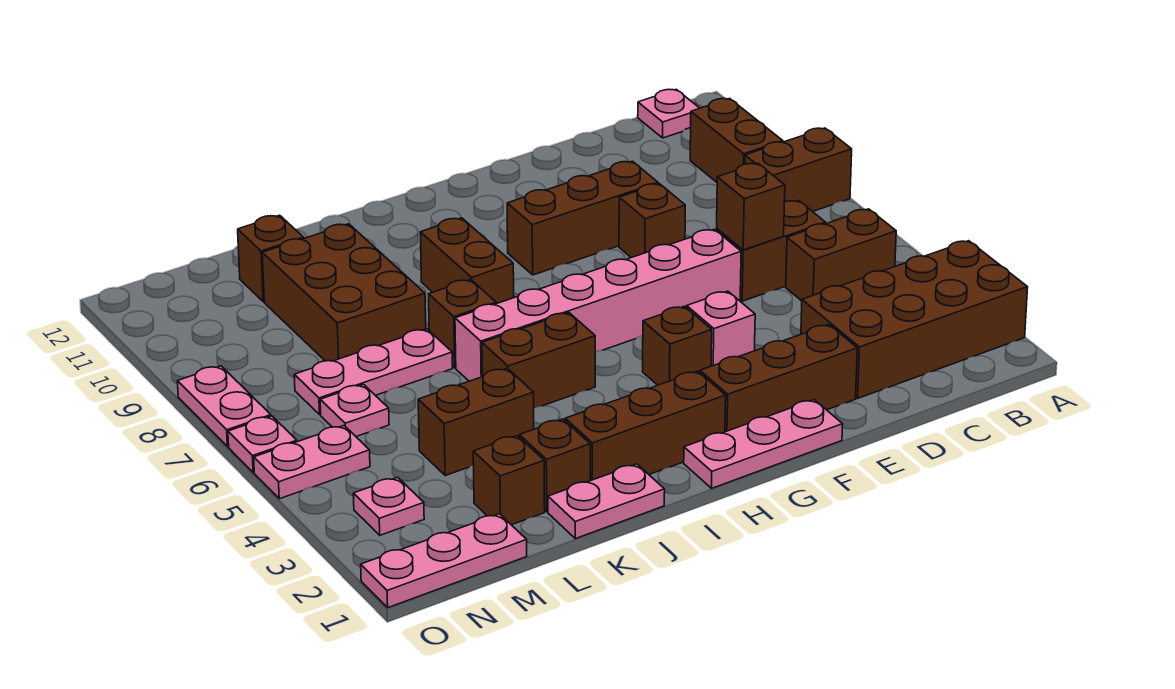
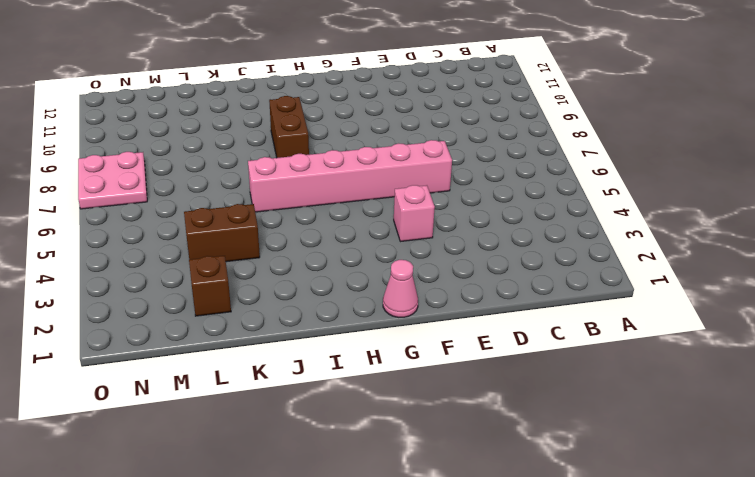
pink cone G1 level 1 -> pink plate F1:H1 level 1
pink plate N7:O8 level 1 -> pink plate O7:O8 level 1
none -> brown brick A2:D3 level 1
none -> brown brick A8:B8 level 1
none -> brown brick B5:C5 level 1
none -> brown brick B9:B10 level 1

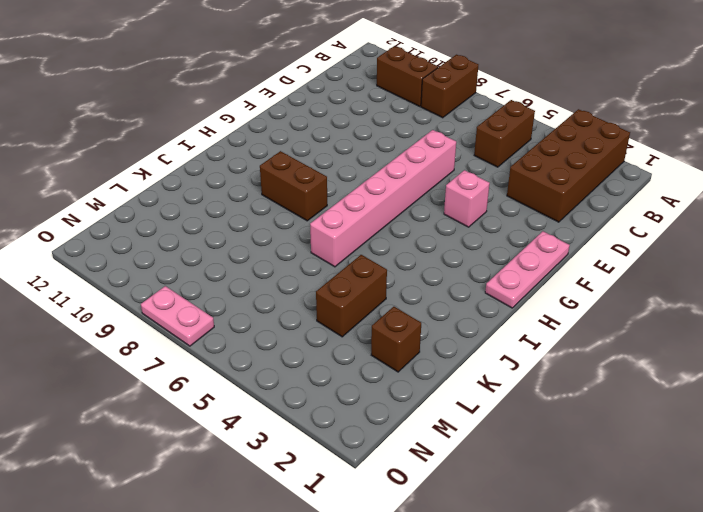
none -> pink plate B12 level 1
none -> brown brick C6:D6 level 1
none -> brown brick E2:G2 level 1
none -> brown brick E8 level 1

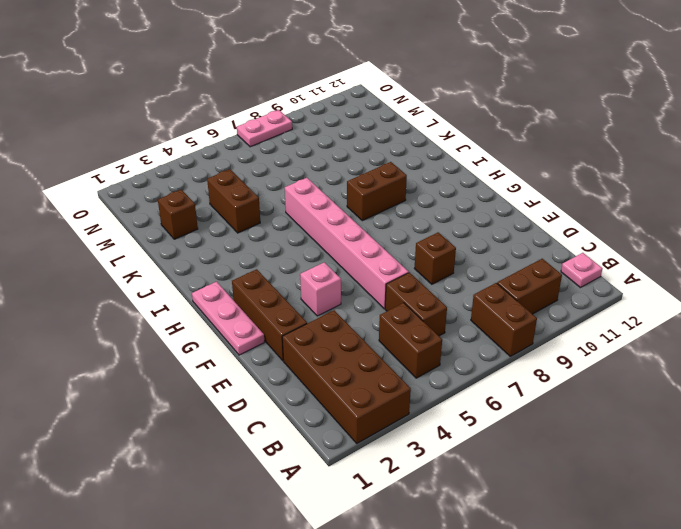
none -> brown brick E9:G9 level 1
none -> brown brick G4 level 1
none -> brown brick H2:J2 level 1
none -> brown brick I5:J5 level 1

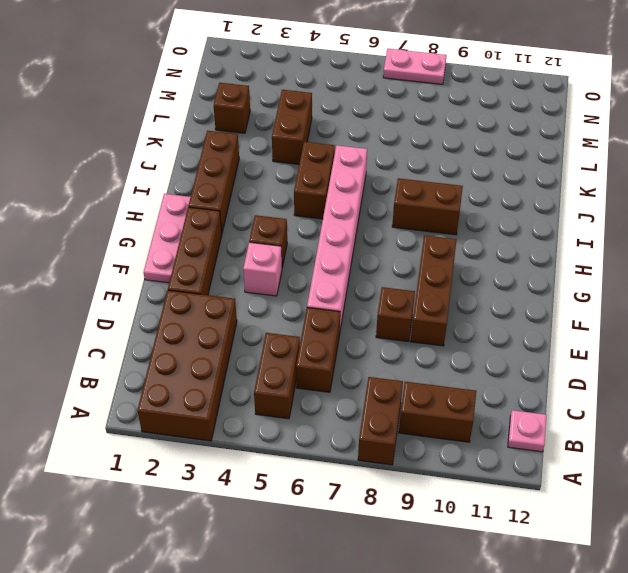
none -> pink plate J1:K1 level 1
none -> brown brick J7 level 1
none -> brown brick K2 level 1
none -> pink plate K7:M7 level 1

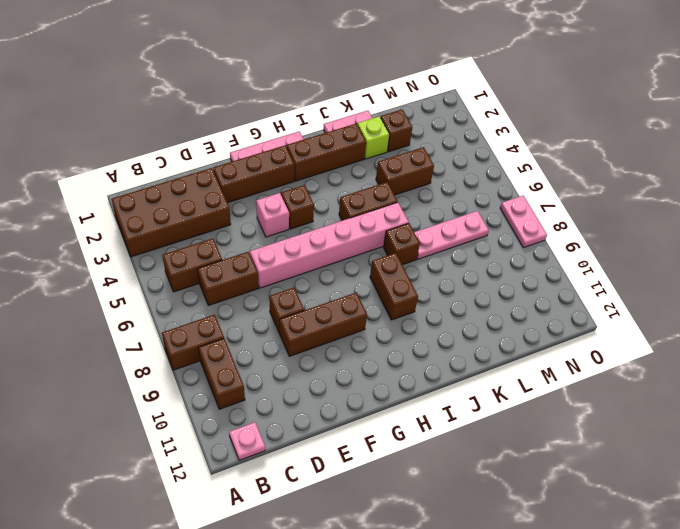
lime brick K2 level 1 -> brown brick K2 level 1
none -> brown brick K8:L10 level 1
none -> brown brick L11 level 1
none -> pink plate M1:O1 level 1
none -> pink plate M6 level 1

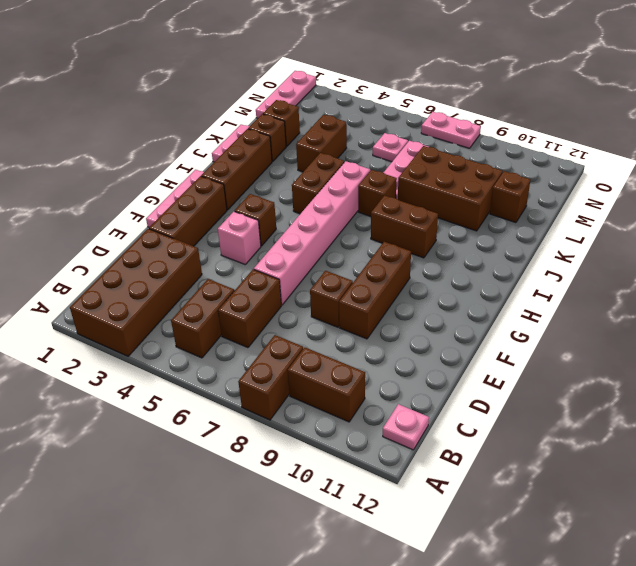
none -> pink plate N3 level 1
none -> pink plate N5:O5 level 1
none -> pink plate O6 level 1
none -> brown brick D6 level 2

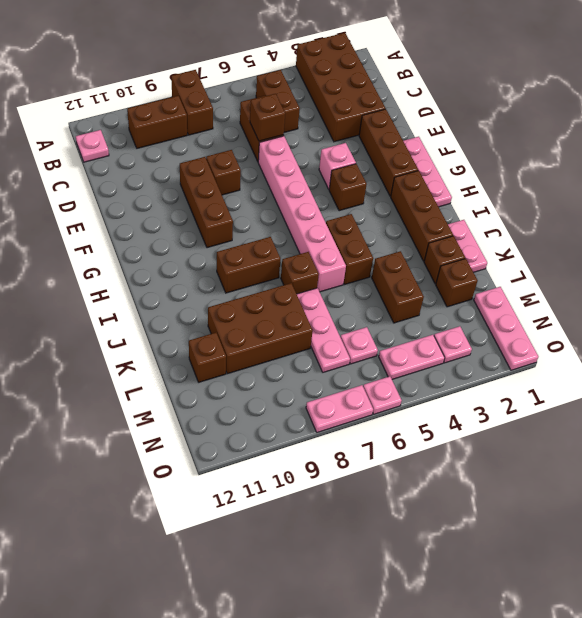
pink plate N4:N5 level 1 -> pink plate N5:O5 level 1

